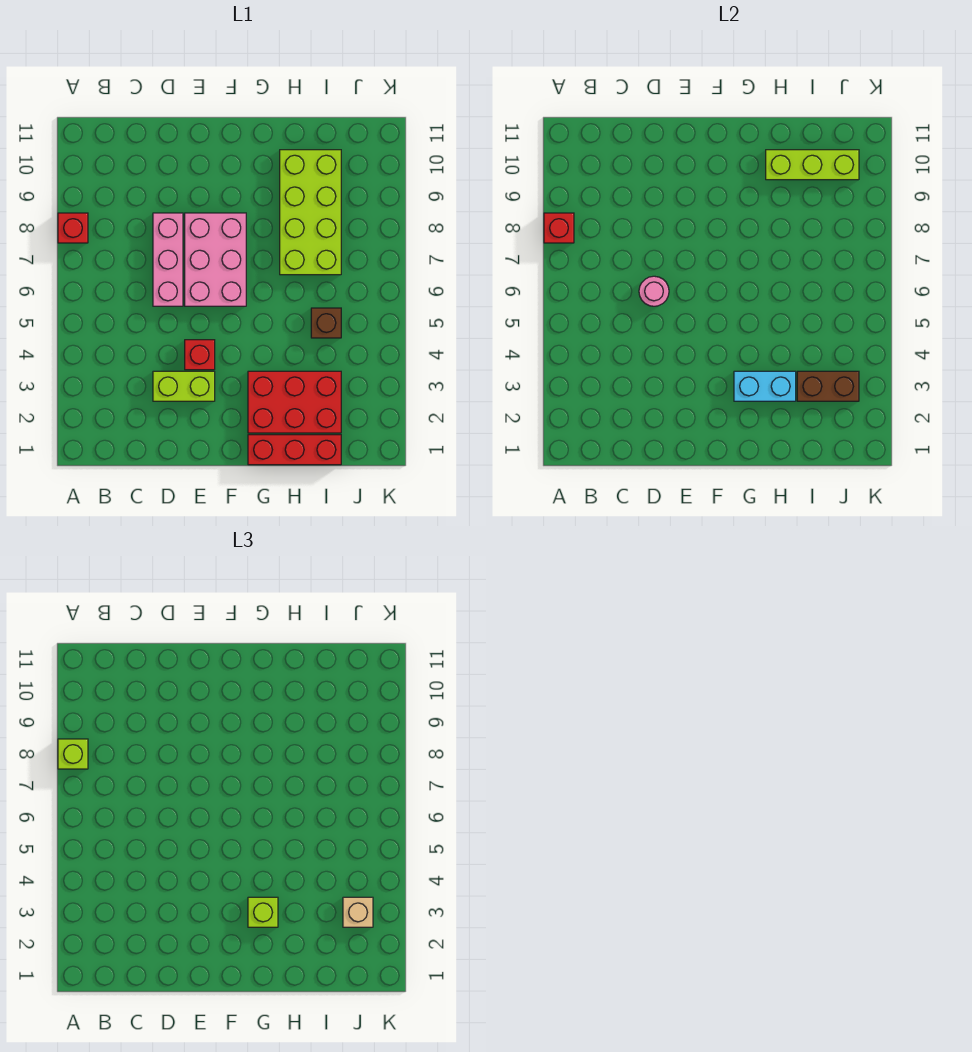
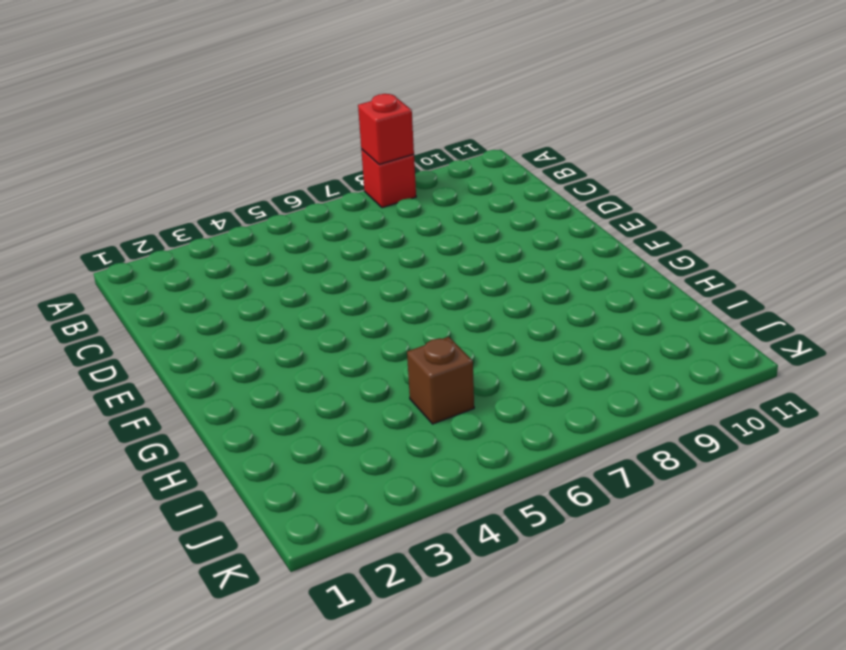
none -> lime brick D3:E3 level 1
none -> pink brick D6:D8 level 1
none -> red brick E4 level 1

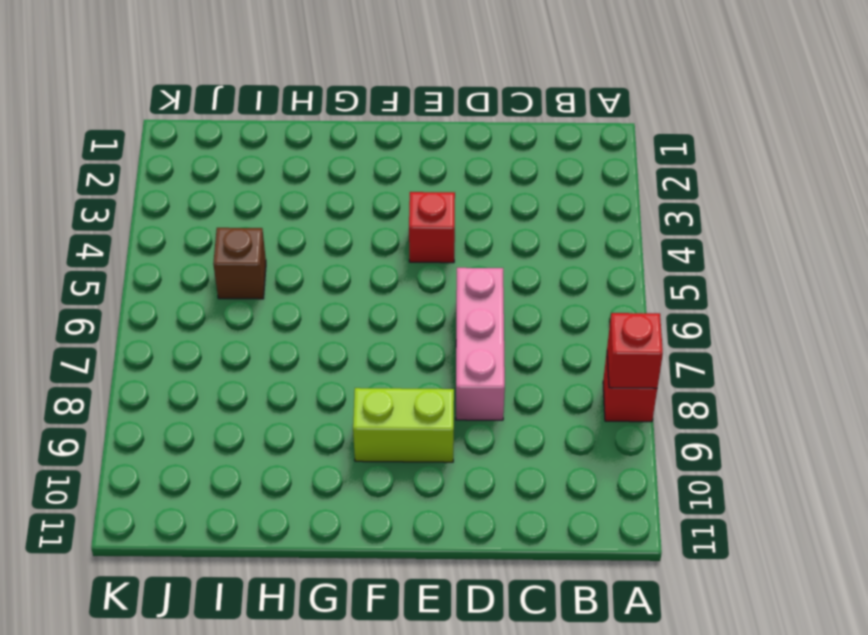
lime brick E9:F9 level 1 -> lime brick D3:E3 level 1
none -> pink brick E6:F8 level 1
none -> red brick G1:I1 level 1
none -> red brick G2:I3 level 1

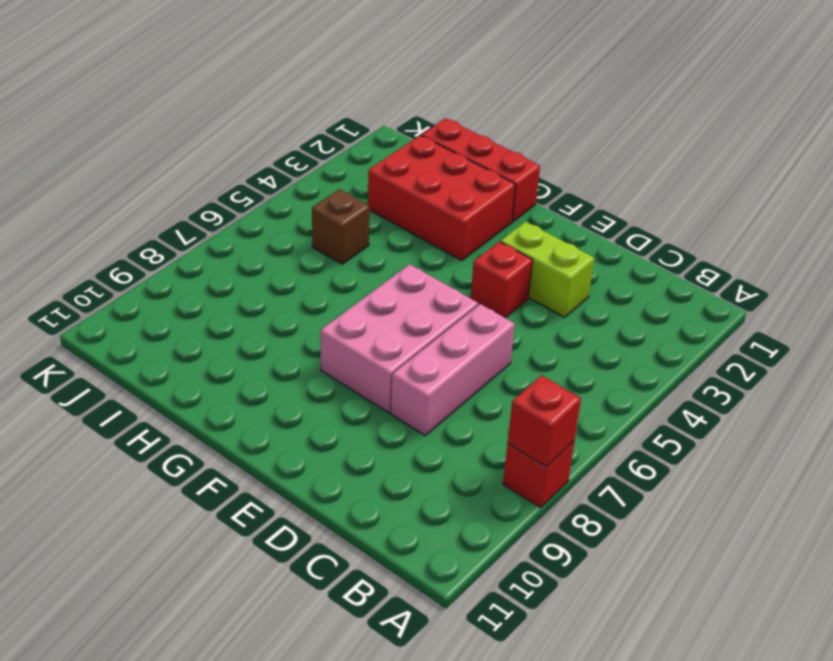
none -> lime brick H7:I10 level 1
none -> pink round brick D6 level 2
none -> cyan brick G3:H3 level 2

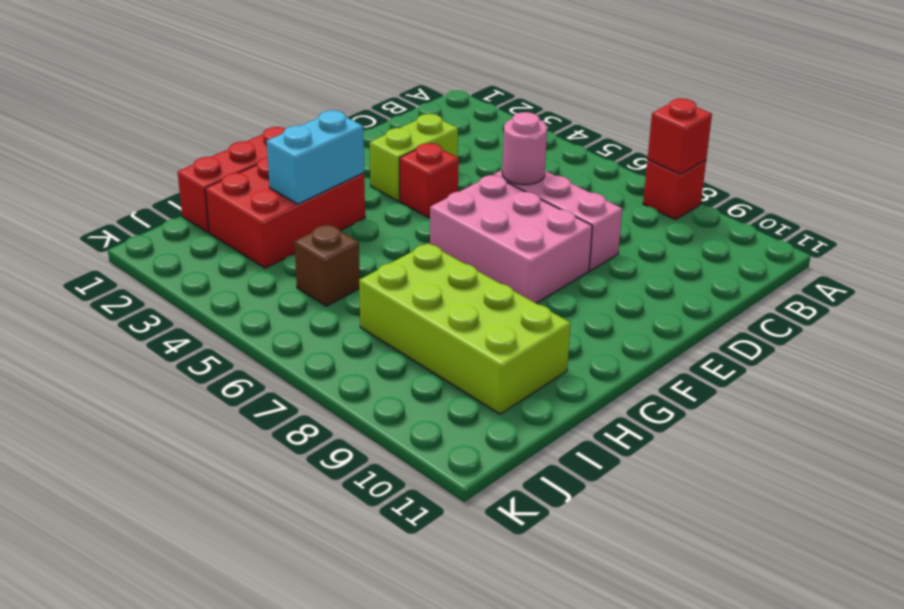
none -> lime brick H10:J10 level 2
none -> brown brick I3:J3 level 2
none -> lime brick A8 level 3

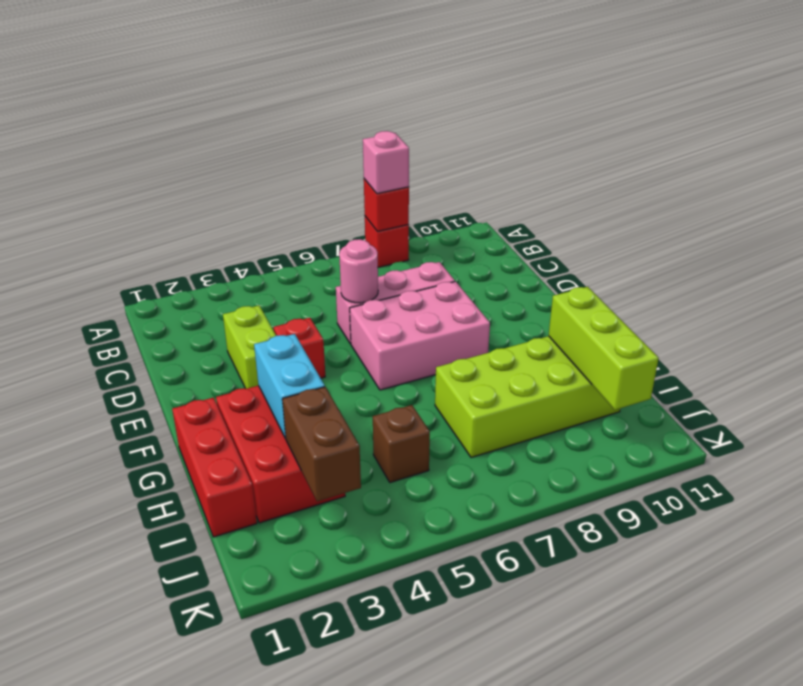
pink brick A8 level 3 -> lime brick A8 level 3
none -> lime brick G3 level 3
none -> tan brick J3 level 3

